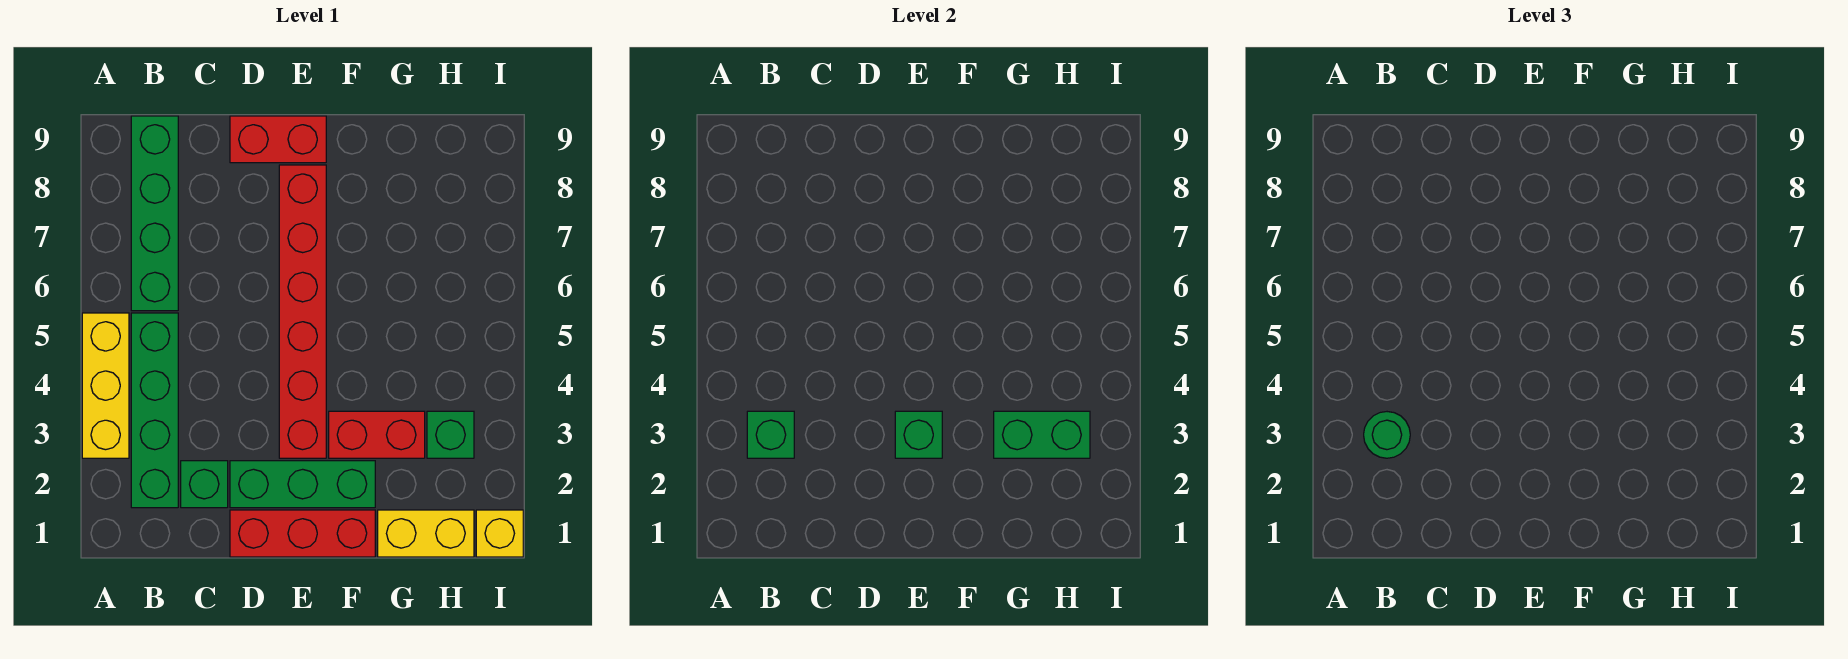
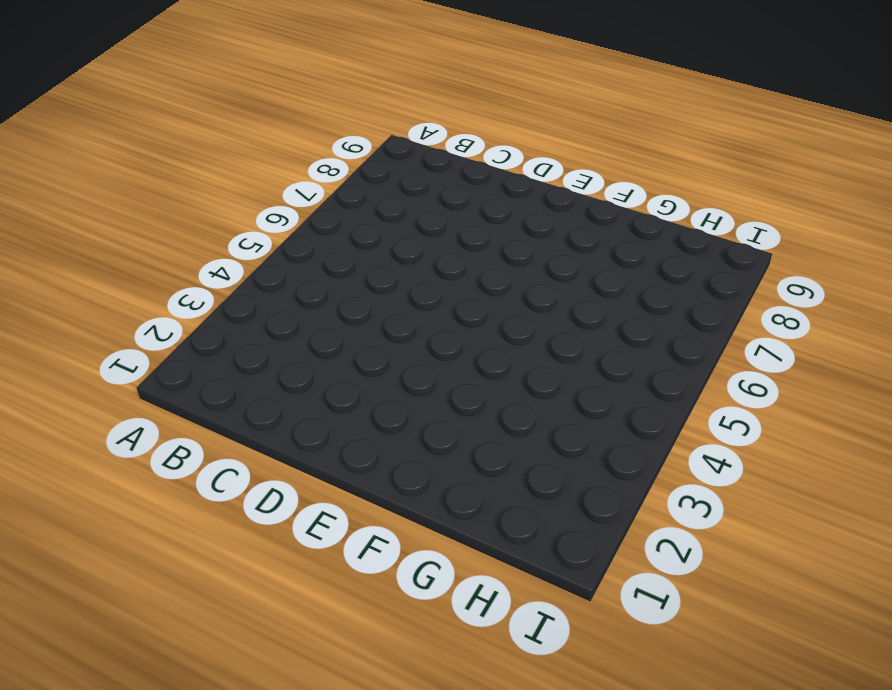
none -> yellow brick A3:A5 level 1
none -> green brick B2:B5 level 1
none -> green brick B6:B9 level 1

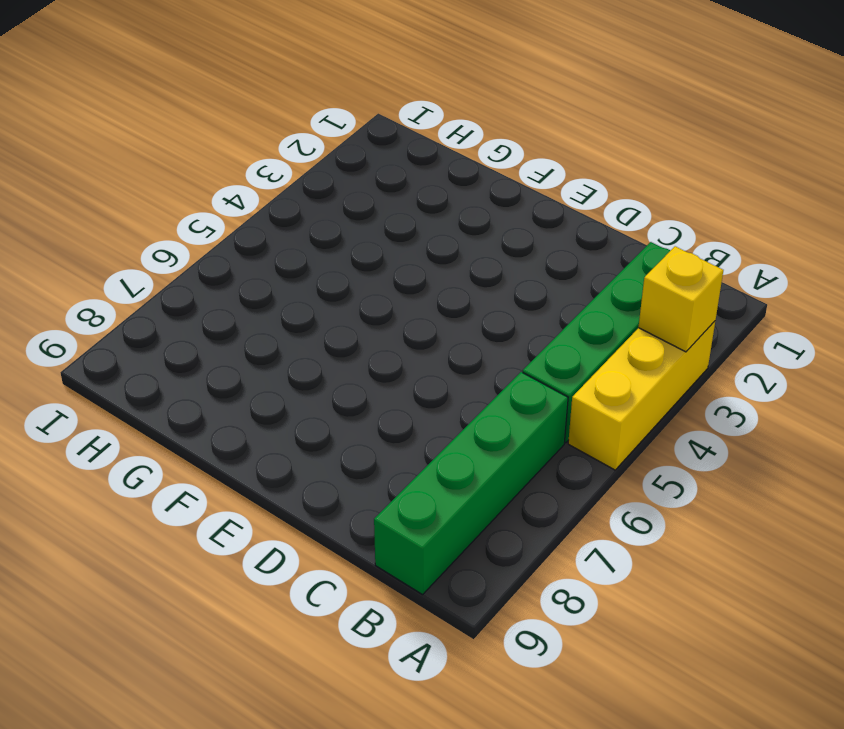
yellow brick A3 level 2 -> yellow brick I1 level 1
none -> green brick C2 level 1
none -> red brick D1:F1 level 1
none -> green brick D2:F2 level 1

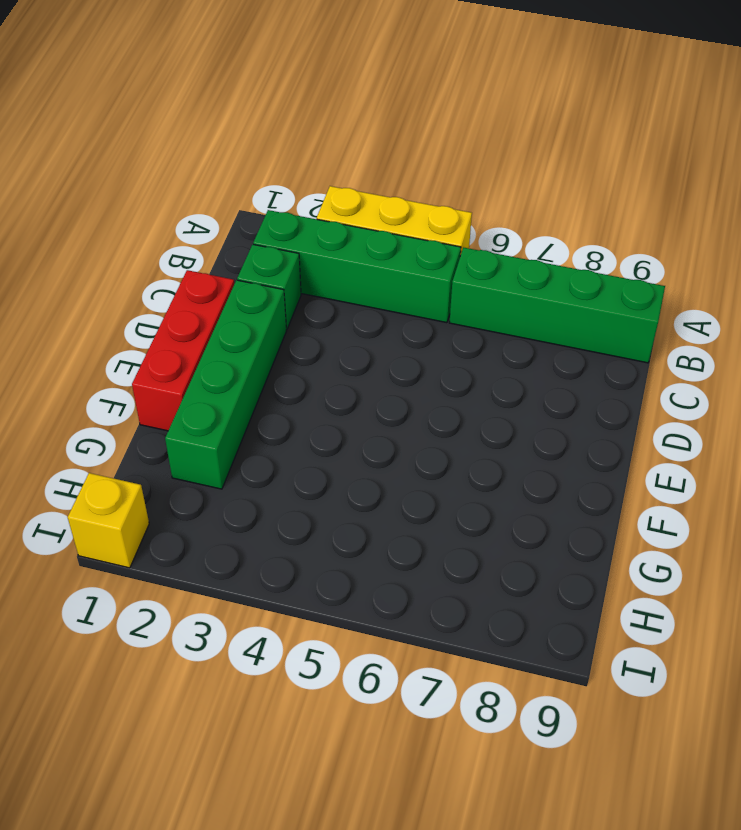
green brick D2:G2 level 1 -> green brick D2:F2 level 1
none -> red brick D9:E9 level 1
none -> red brick E3:E8 level 1
none -> red brick F3:G3 level 1

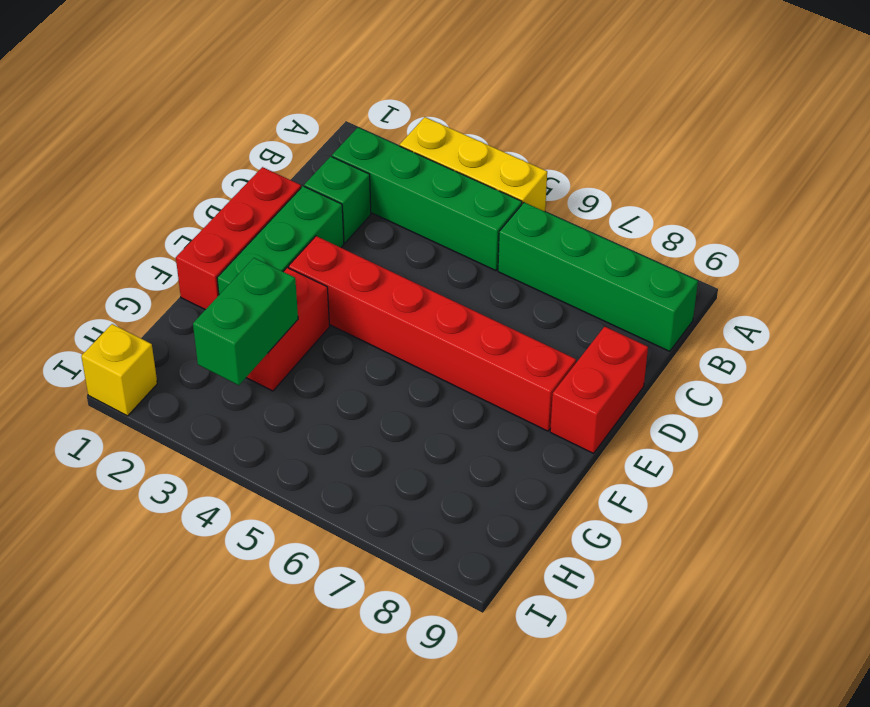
none -> yellow brick G1:H1 level 1
none -> green brick H3 level 1
none -> green brick B3 level 2

